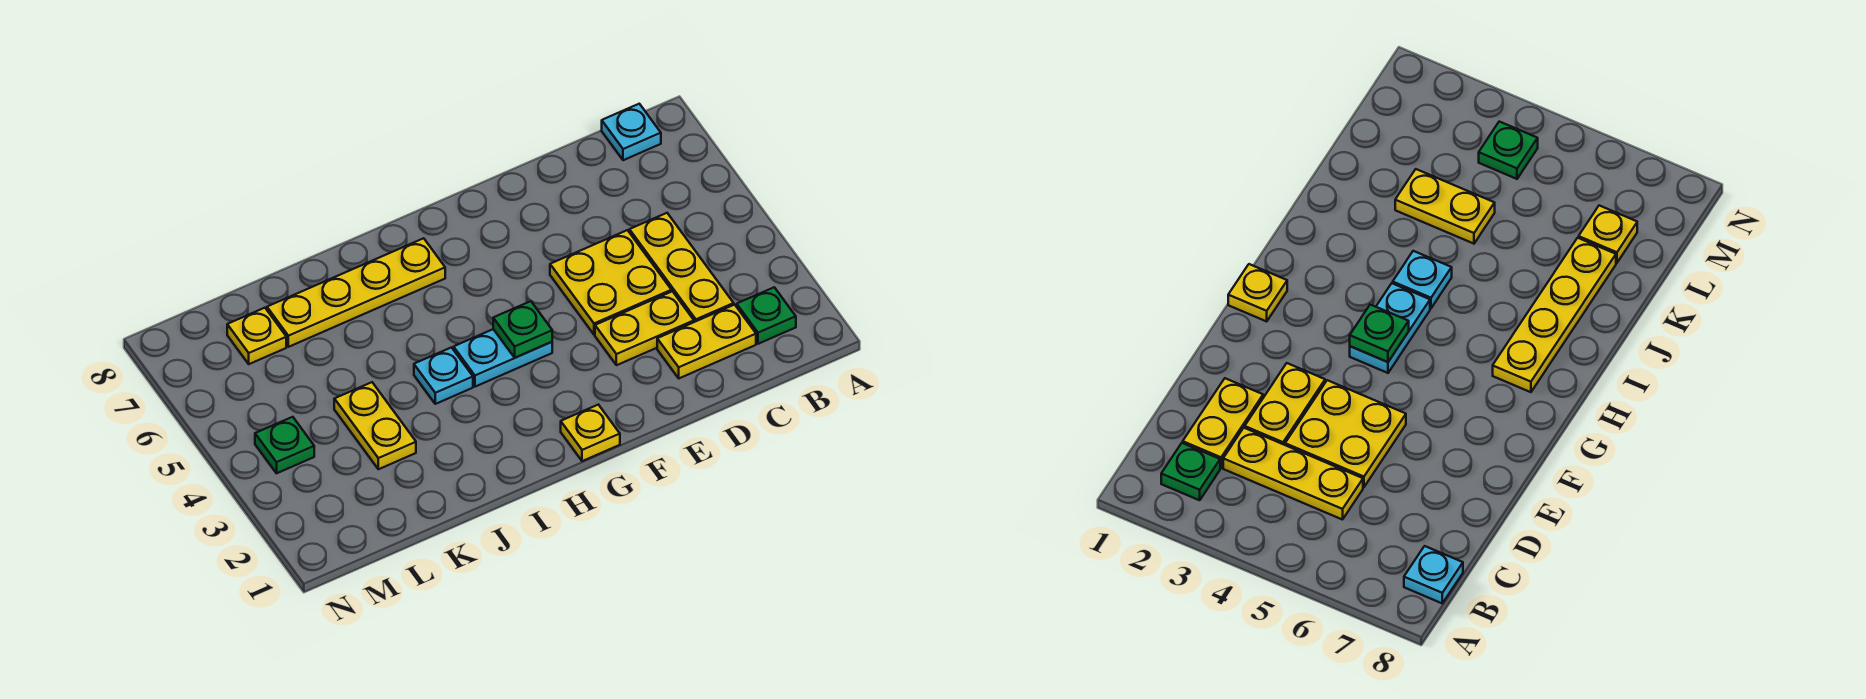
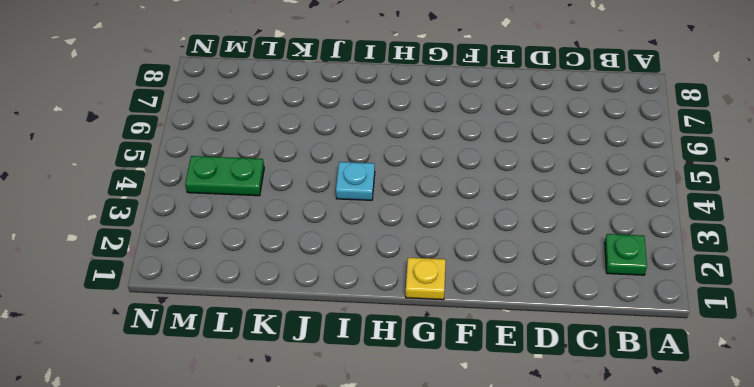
green plate L4:M4 level 1 -> green plate M4 level 1
none -> cyan plate B8 level 1
none -> yellow plate C2:D2 level 1
none -> yellow plate C3:C5 level 1

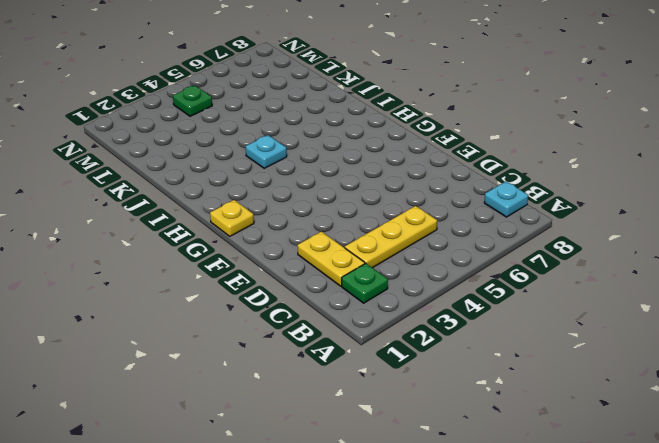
none -> yellow plate D3:E3 level 1
none -> yellow plate D4:E5 level 1
none -> cyan plate G4:H4 level 1

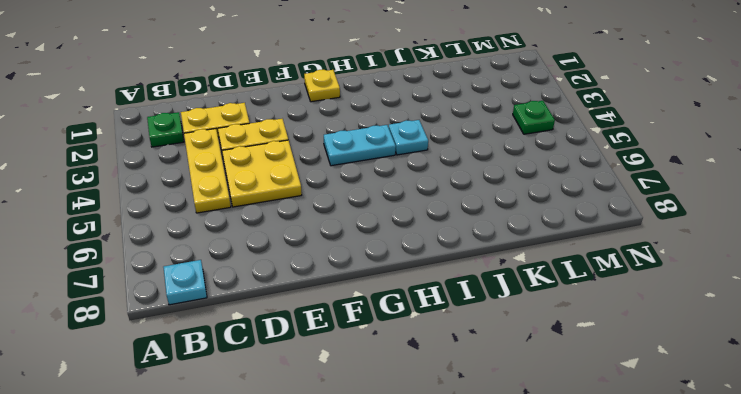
none -> yellow plate H7:K7 level 1
none -> yellow plate K3:K4 level 1
none -> yellow plate L7 level 1

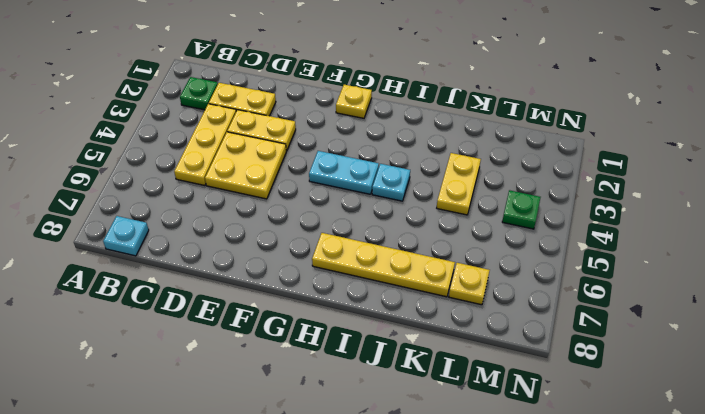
none -> green plate G4 level 2

